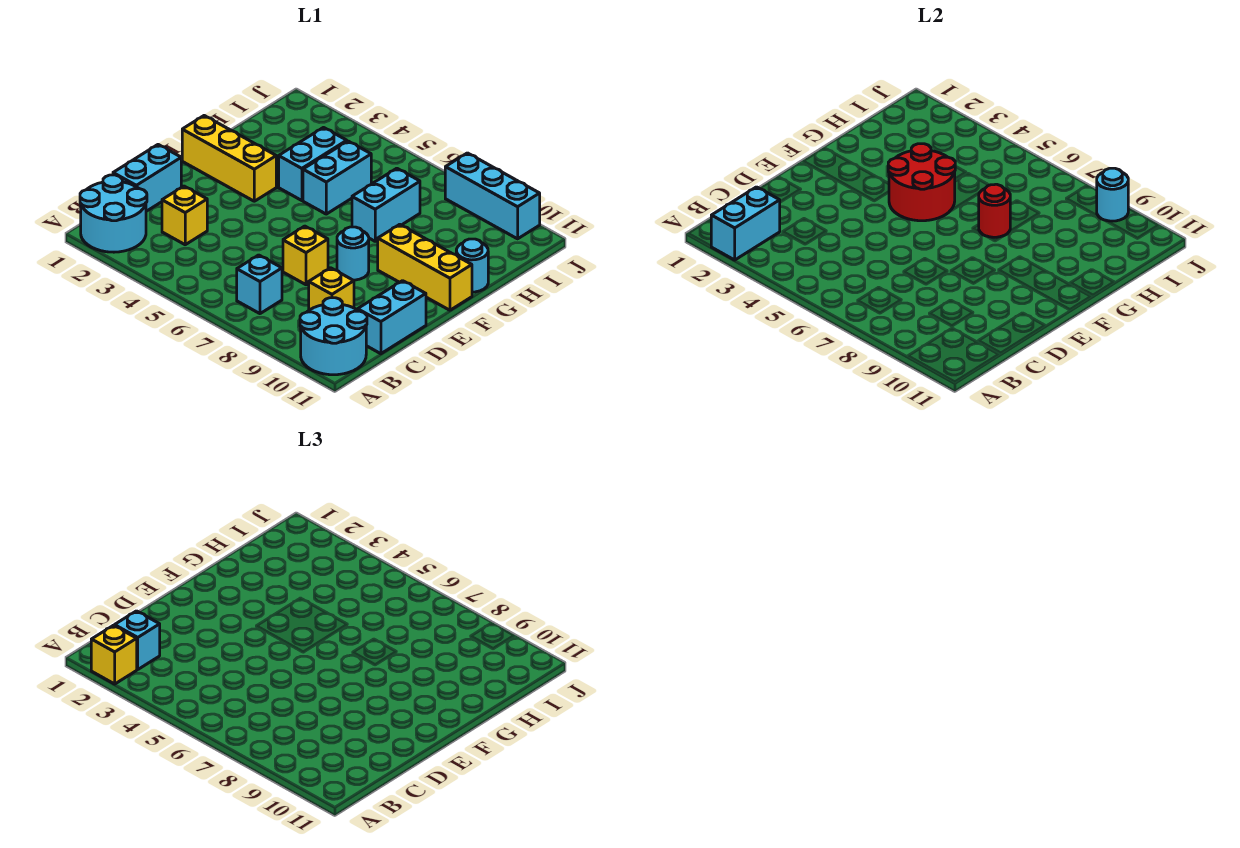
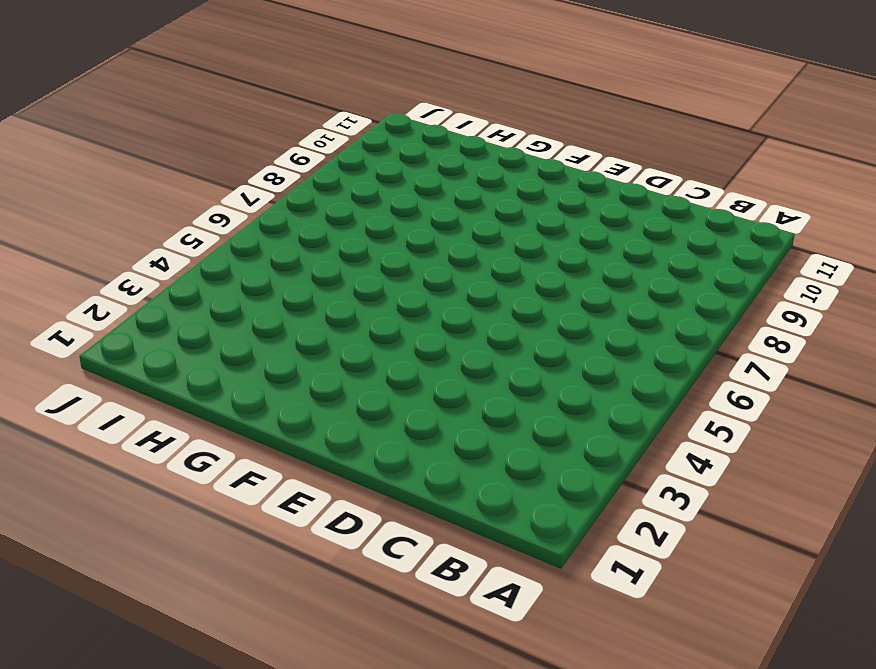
none -> cyan round brick A1:B2 level 1
none -> cyan round brick A10:B11 level 1
none -> cyan brick B7 level 1

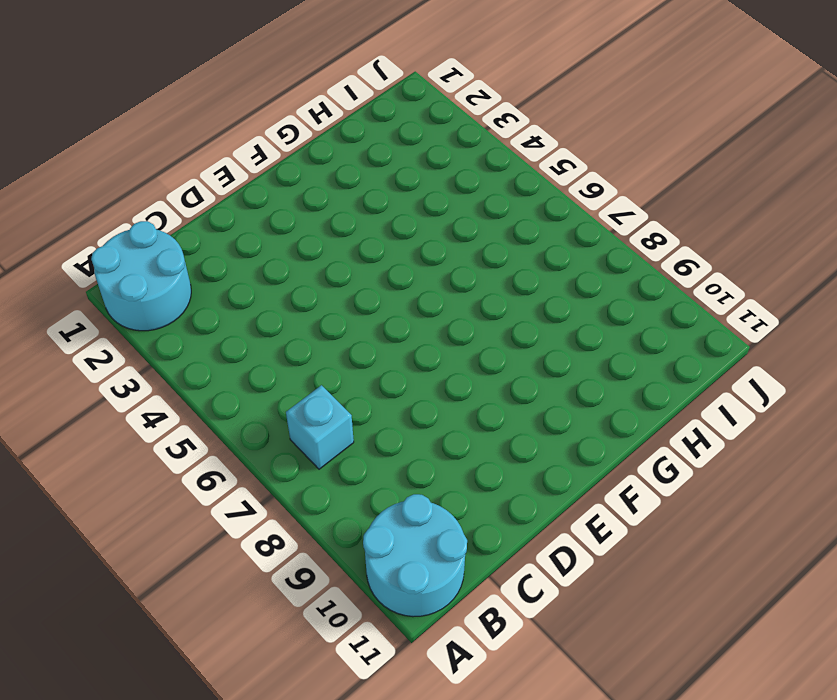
none -> cyan brick C1:D1 level 1
none -> yellow brick C3 level 1
none -> yellow brick C9 level 1

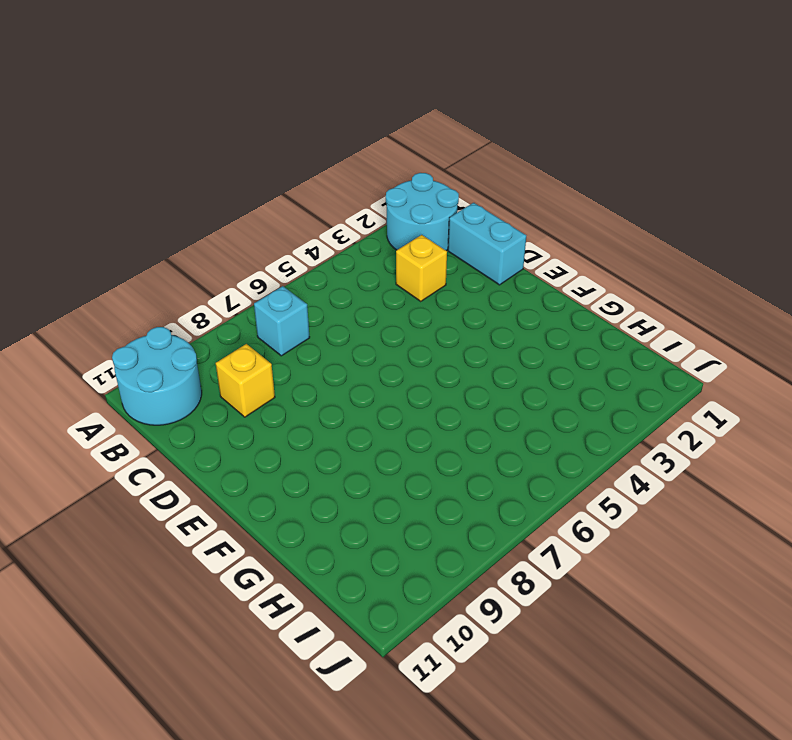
none -> cyan brick C11:D11 level 1
none -> yellow brick D7 level 1
none -> cyan round brick E8 level 1

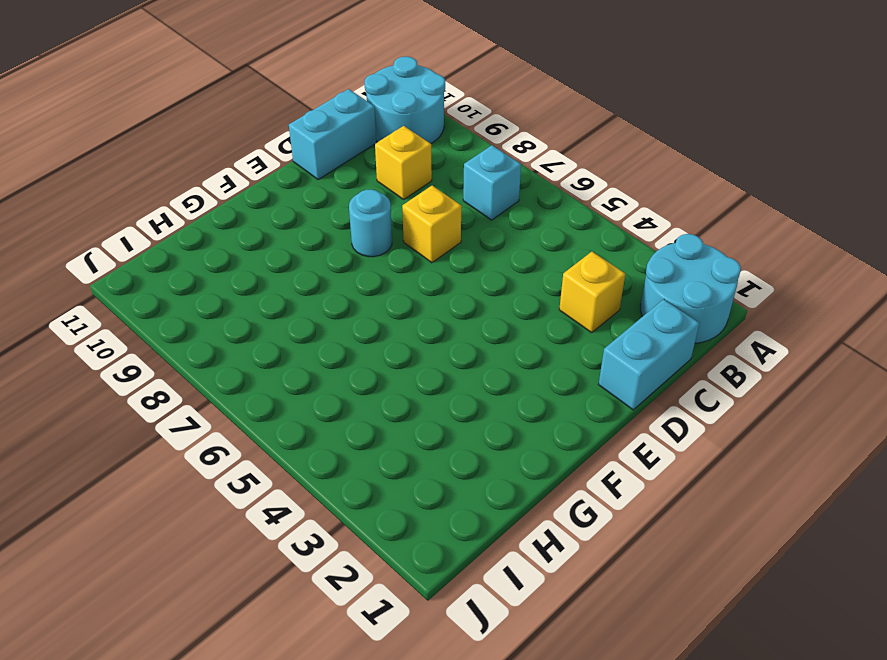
none -> yellow brick F1:F3 level 1
none -> yellow brick F9:F11 level 1
none -> cyan brick G4:H4 level 1

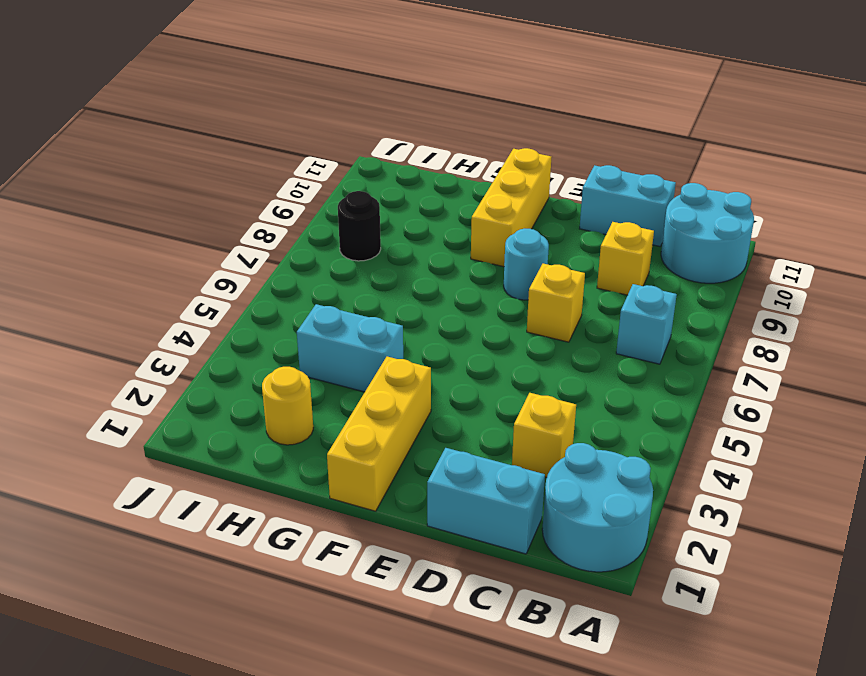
yellow round brick H2 level 1 -> none
black round brick I8 level 1 -> none
none -> cyan brick G5:H5 level 1
none -> cyan brick G7:H7 level 1
none -> cyan round brick G11 level 1

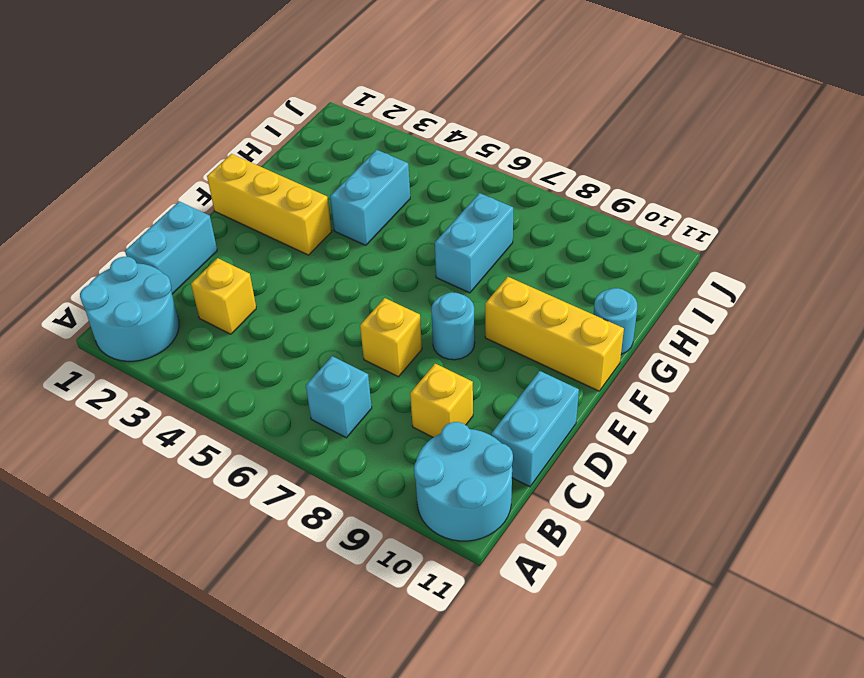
none -> cyan brick G5:H5 level 1
none -> cyan brick J8:J10 level 1
none -> cyan brick A2:B2 level 2

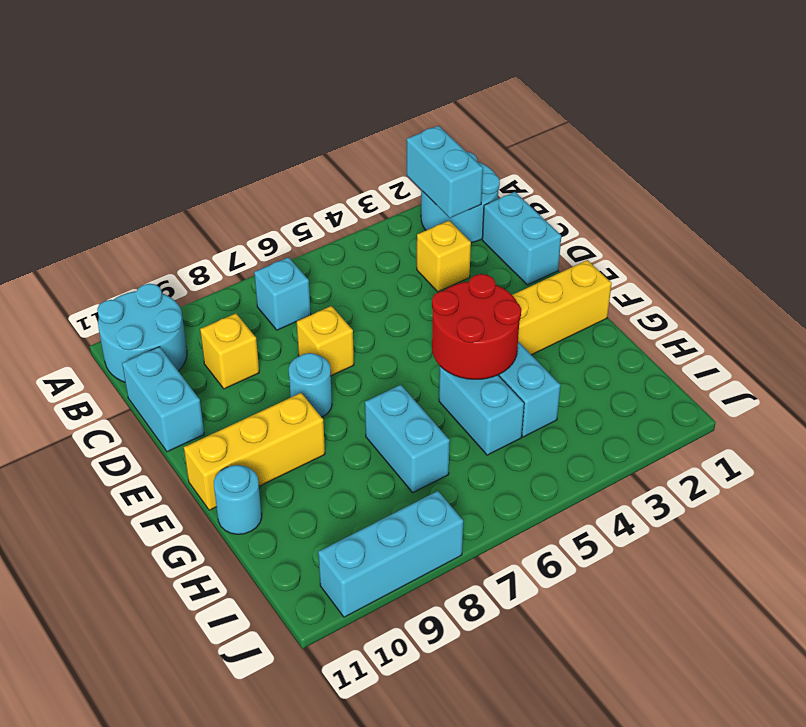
none -> red round brick G7 level 2
none -> cyan round brick J9 level 2
none -> yellow brick A2 level 3

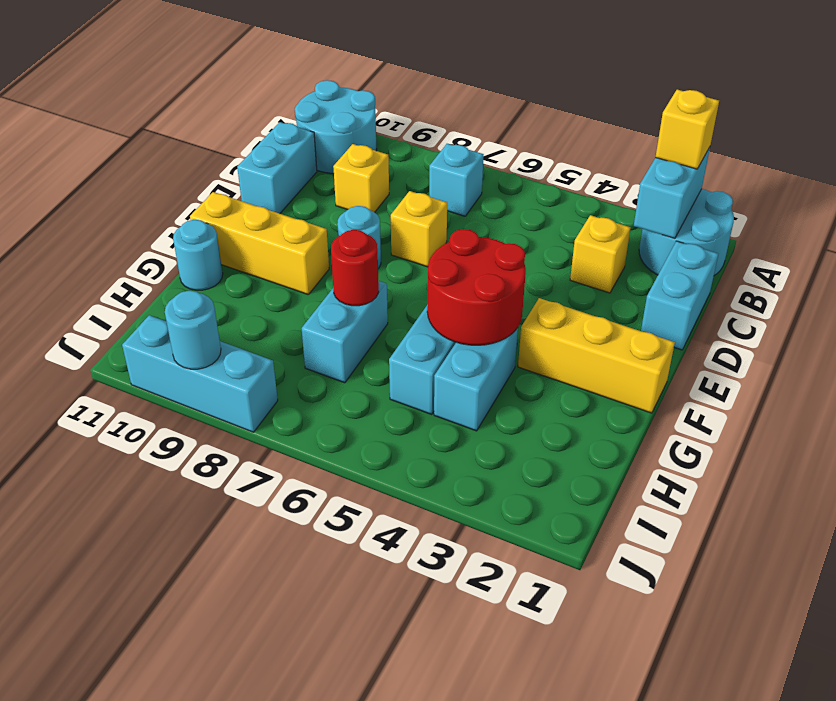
none -> cyan brick B2 level 3

